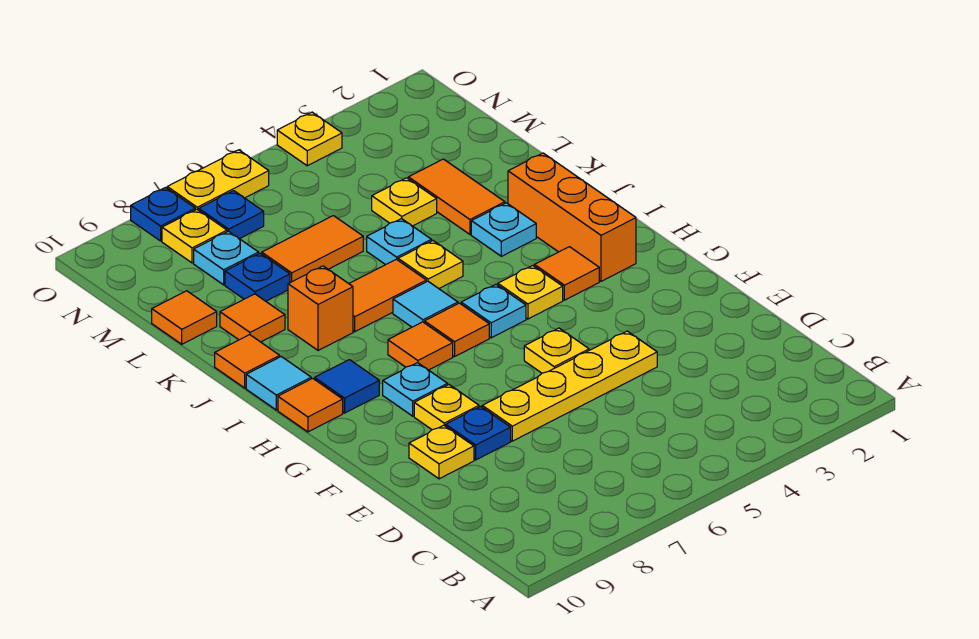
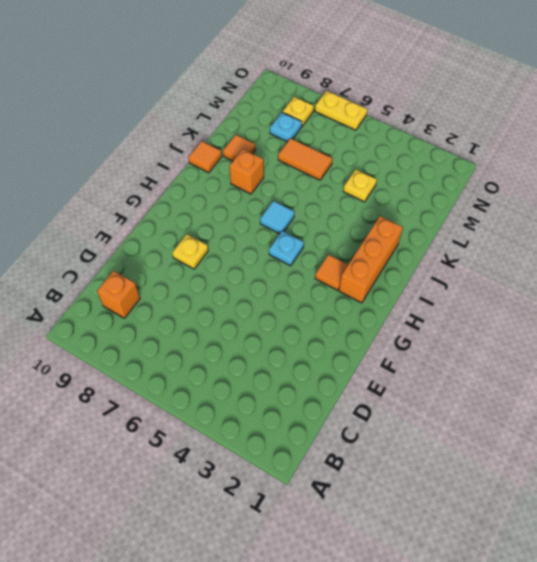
orange brick C9 level 1 -> none
none -> yellow plate E4:E7 level 1
none -> blue plate E8 level 1
none -> yellow plate E9 level 1
none -> yellow plate F5 level 1

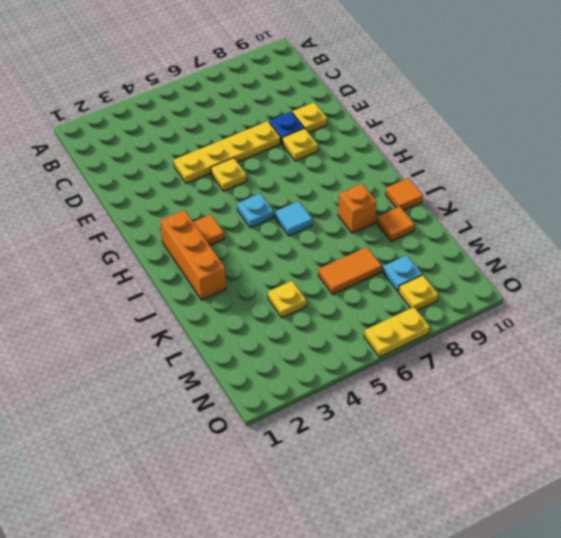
none -> cyan plate G8 level 1
none -> yellow plate H4 level 1
none -> orange tile H6 level 1
none -> orange tile H7 level 1

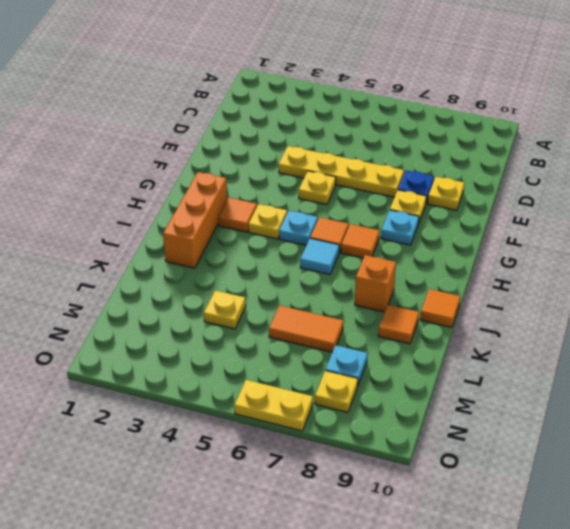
none -> blue tile H9 level 1
none -> orange tile H10 level 1
none -> cyan tile I10 level 1
none -> cyan plate J3 level 1

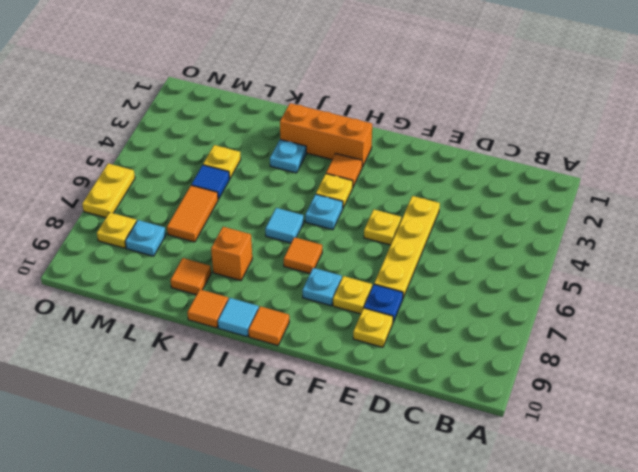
blue tile L5 level 1 -> blue tile H9 level 1
none -> orange tile H6 level 1
none -> yellow plate J5 level 1
none -> orange tile J6:J7 level 1
none -> orange tile K3:L3 level 1

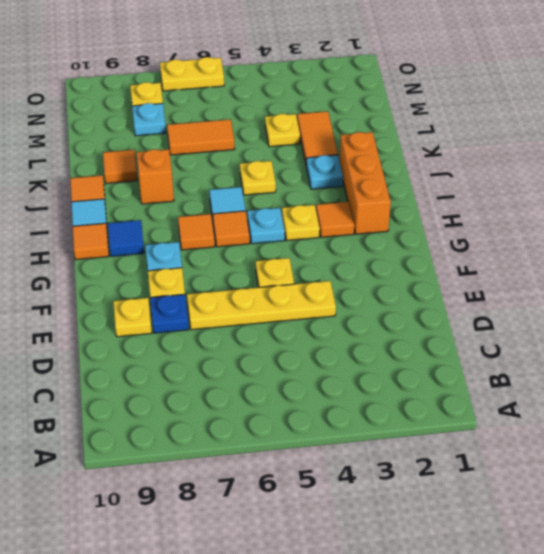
none -> orange tile J6:J7 level 1
none -> cyan plate K5 level 1
none -> blue plate L8 level 1
none -> orange tile L10 level 1

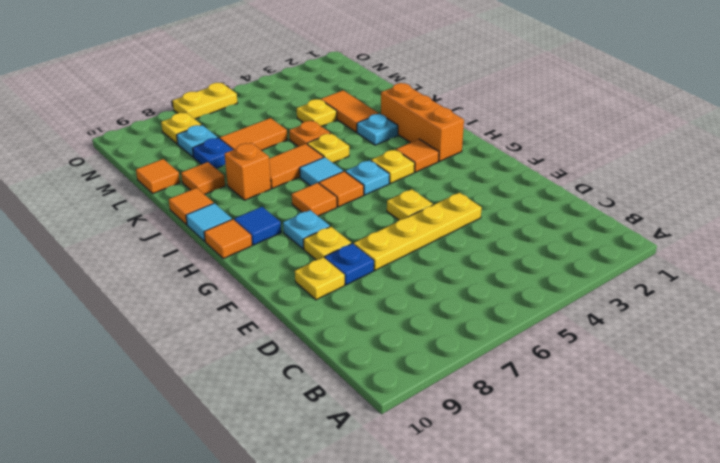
orange plate K5 level 1 -> cyan plate K5 level 1
none -> blue plate N7 level 1
none -> yellow plate O4 level 1
none -> blue plate O8 level 1

